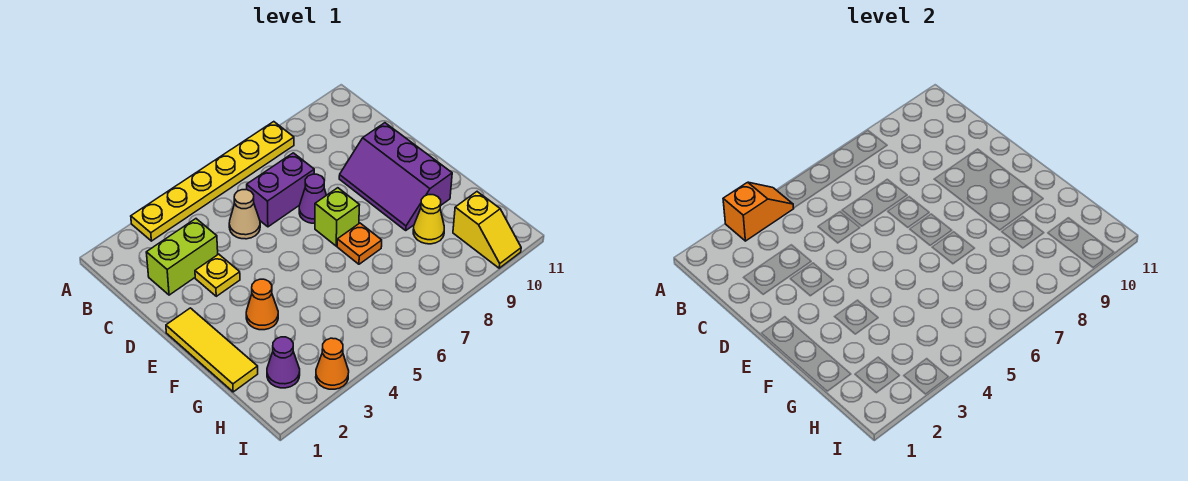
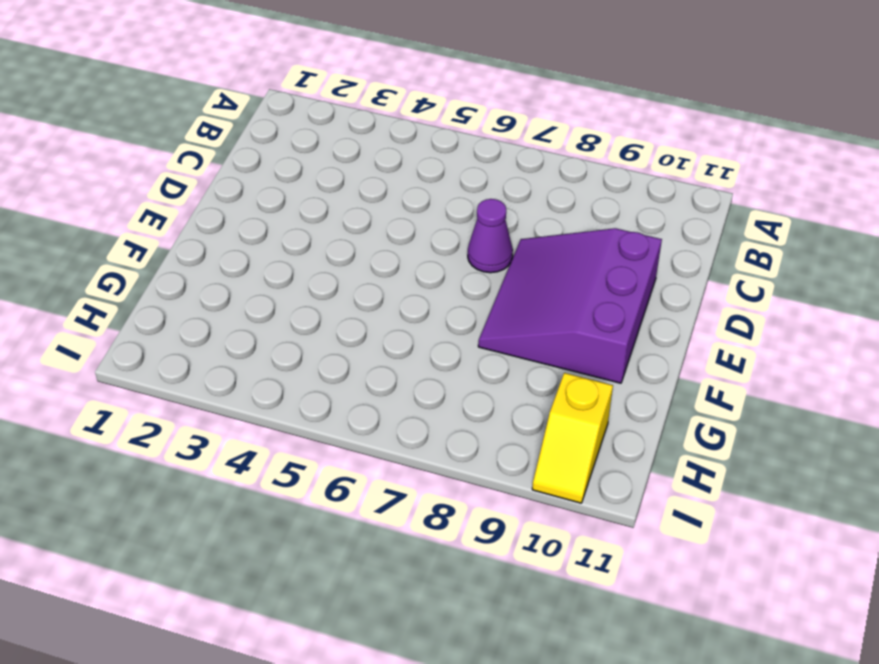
purple slope D8:F10 level 1 top 10 -> purple slope D9:F10 level 1 top 10
none -> yellow plate A3:A8 level 1
none -> lime brick C2:C3 level 1
none -> tan cone C5 level 1

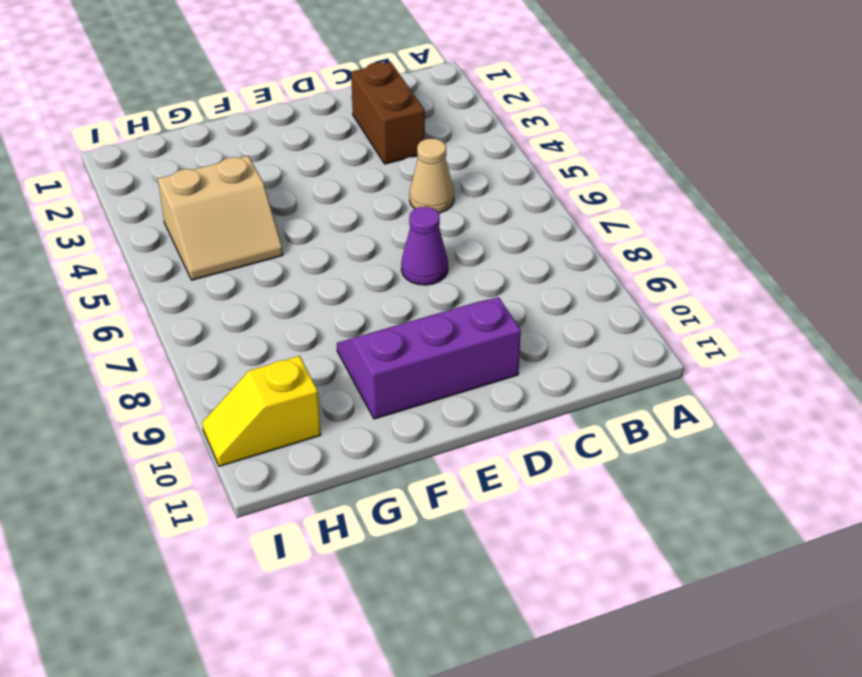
brown brick C2:C3 level 1 -> lime brick C2:C3 level 1
tan slope G4:H5 level 1 top 4 -> none
none -> yellow plate A3:A8 level 1
none -> purple brick C6:C7 level 1
none -> yellow plate D3 level 1

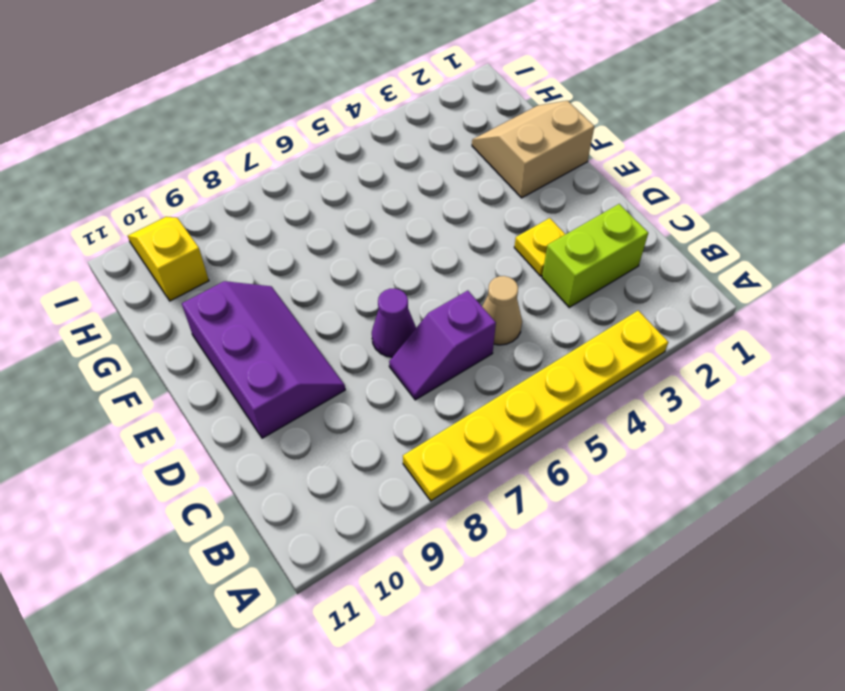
purple slope C6:C7 level 1 top 6 -> purple brick C6:C7 level 1
tan slope F1:G2 level 1 top F -> yellow tile E1:G1 level 1
none -> lime brick E7 level 1
none -> orange cone F3 level 1
none -> orange plate F7 level 1

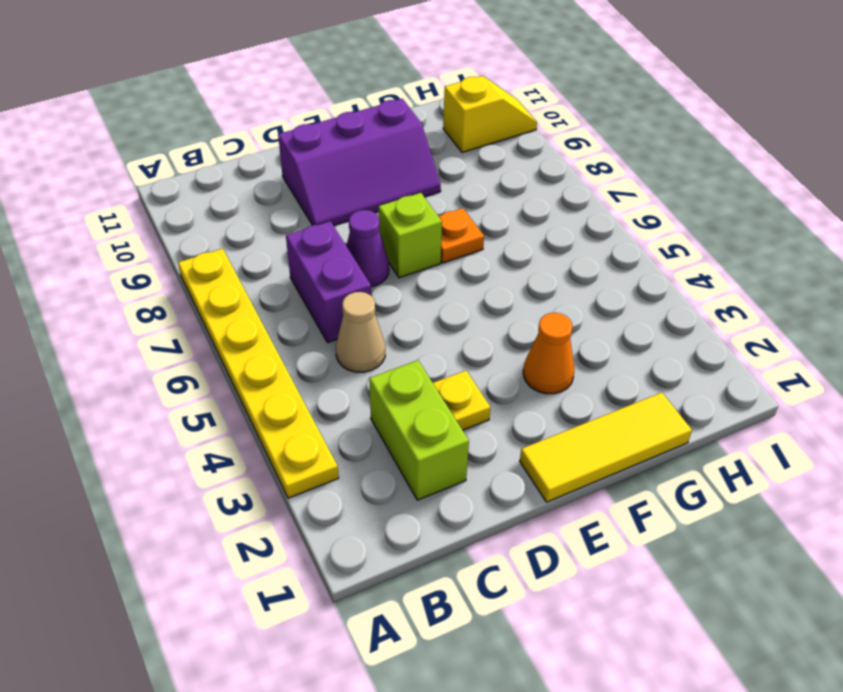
none -> yellow cone G9 level 1
none -> purple cone H2 level 1
none -> orange cone I3 level 1

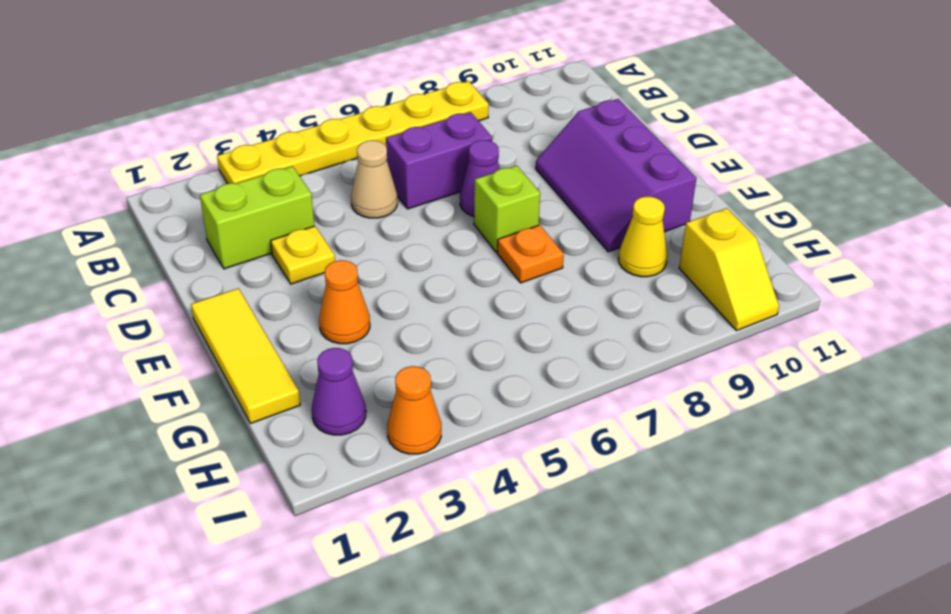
none -> orange slope A3:A4 level 2 top 3

